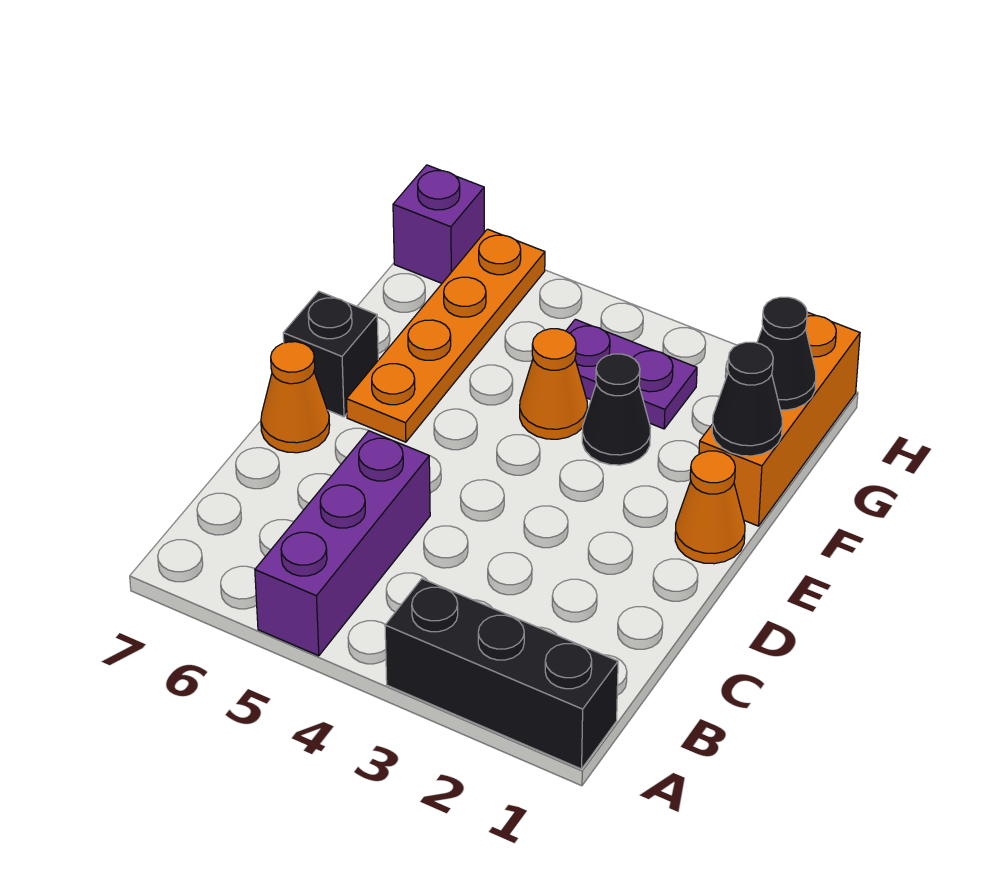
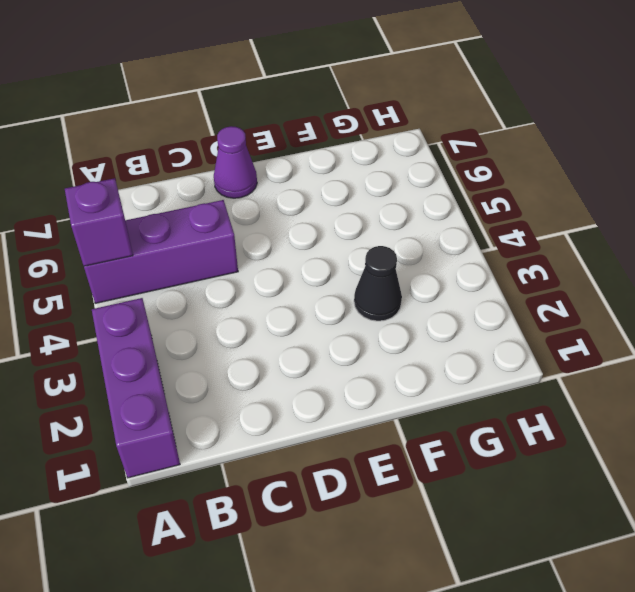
purple brick A1:A3 level 1 -> black brick A1:A3 level 1
purple brick A5 level 2 -> purple brick H7 level 1
purple cone D7 level 1 -> orange cone D7 level 1
none -> orange cone E1 level 1
none -> orange plate E6:H6 level 1
none -> black brick E7 level 1

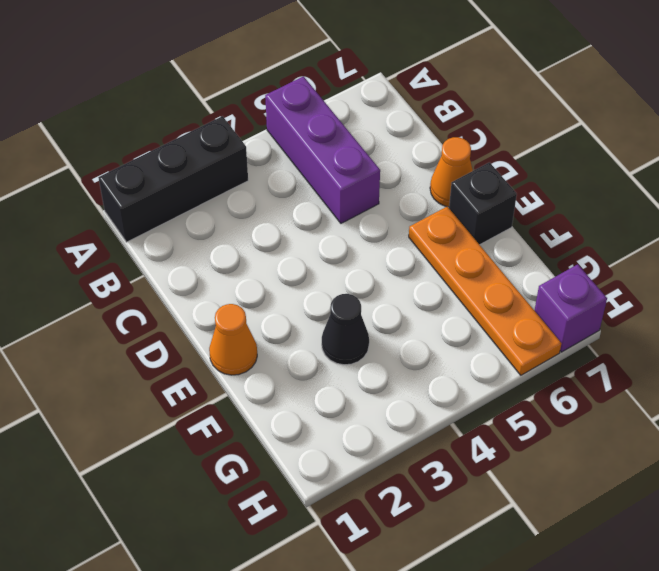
none -> orange brick F1:H1 level 1
none -> orange cone F4 level 1
none -> purple plate G3:G4 level 1

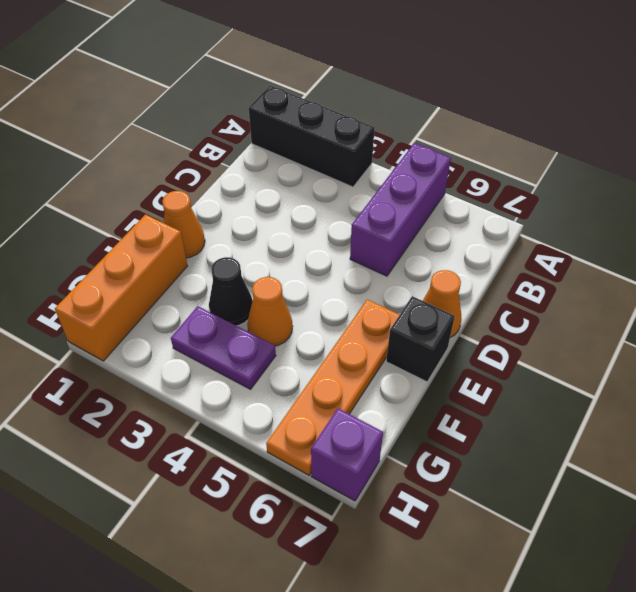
none -> black cone F1 level 2
none -> black cone G1 level 2

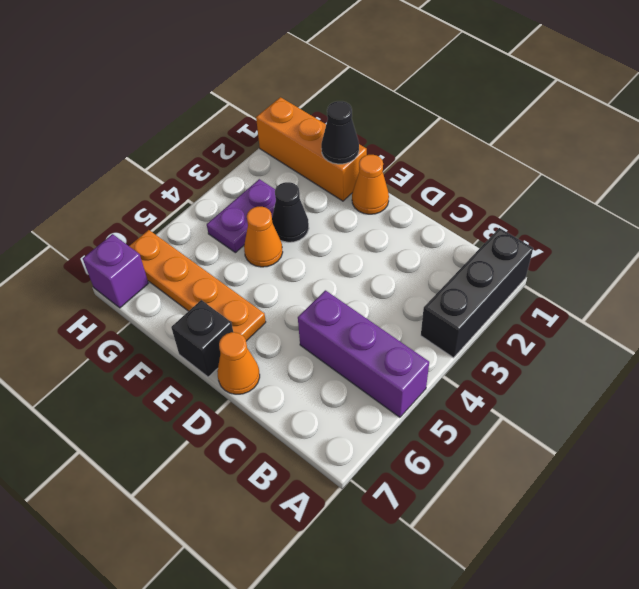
none -> black cone G1 level 2

